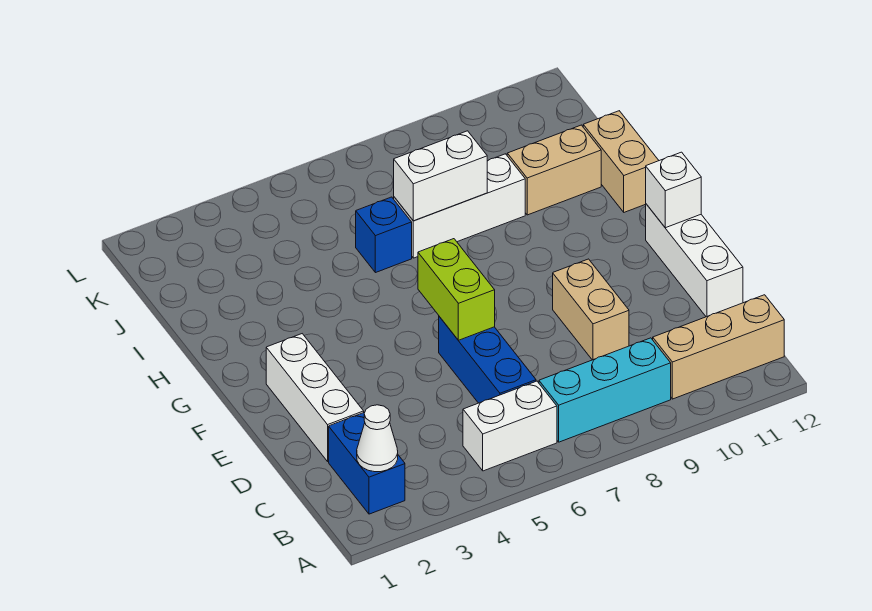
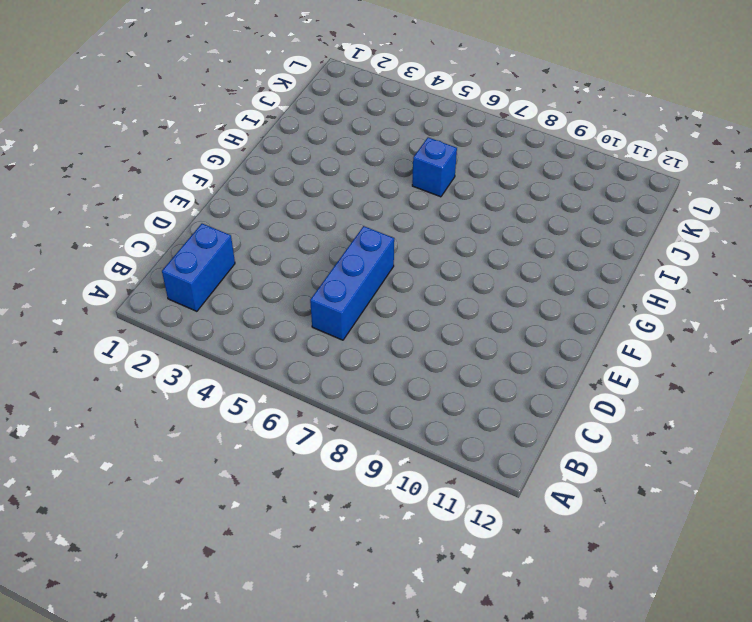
none -> white brick B5:B6 level 1
none -> cyan brick B7:B9 level 1
none -> tan brick B10:B12 level 1

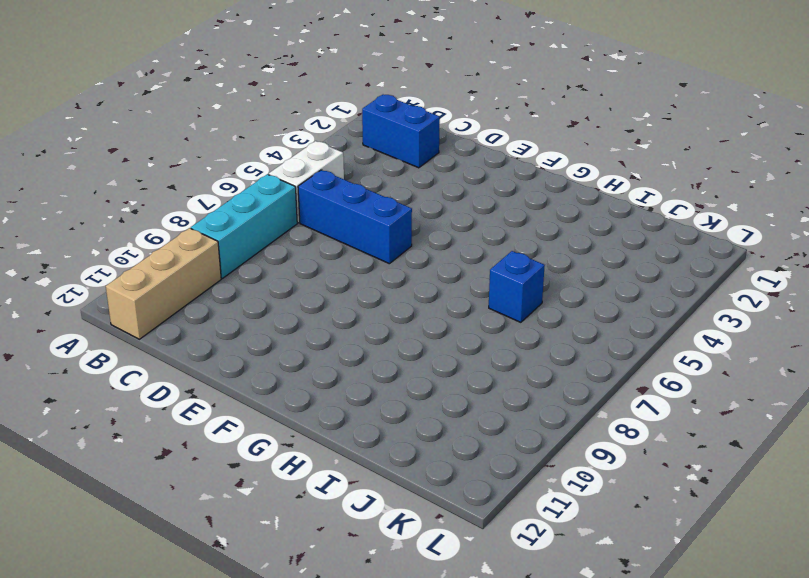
none -> white brick D2:F2 level 1
none -> tan brick D9:E9 level 1
none -> white brick D12:F12 level 1

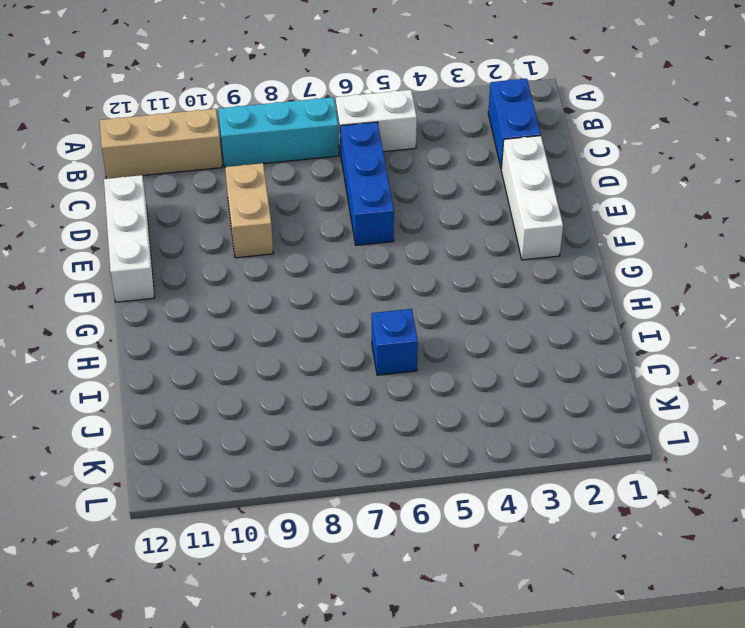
none -> tan brick H12:I12 level 1
none -> white brick I7:I9 level 1
none -> tan brick I10:I11 level 1

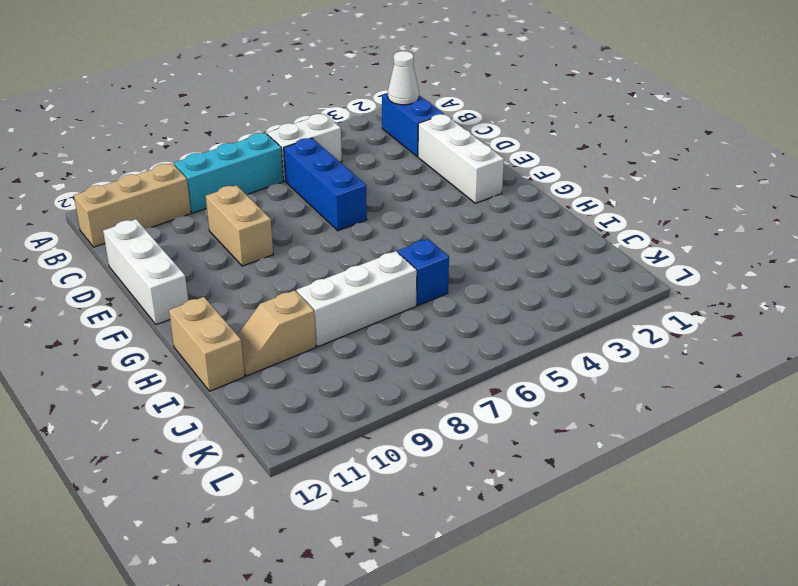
tan slope I10:I11 level 1 top 10 -> tan brick I10:I11 level 1
none -> lime brick E6:F6 level 2
none -> white brick F12 level 2
none -> white brick I7:I8 level 2

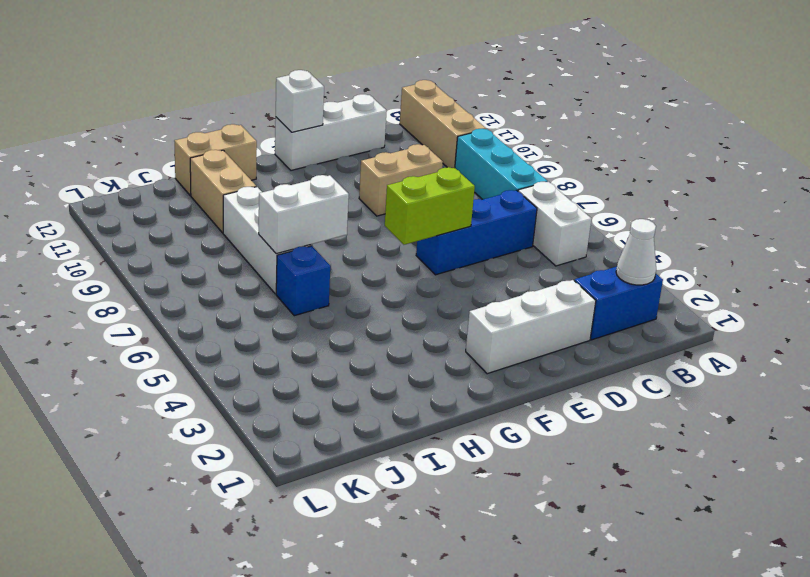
white brick H7:I7 level 2 -> white brick I7:I8 level 2

